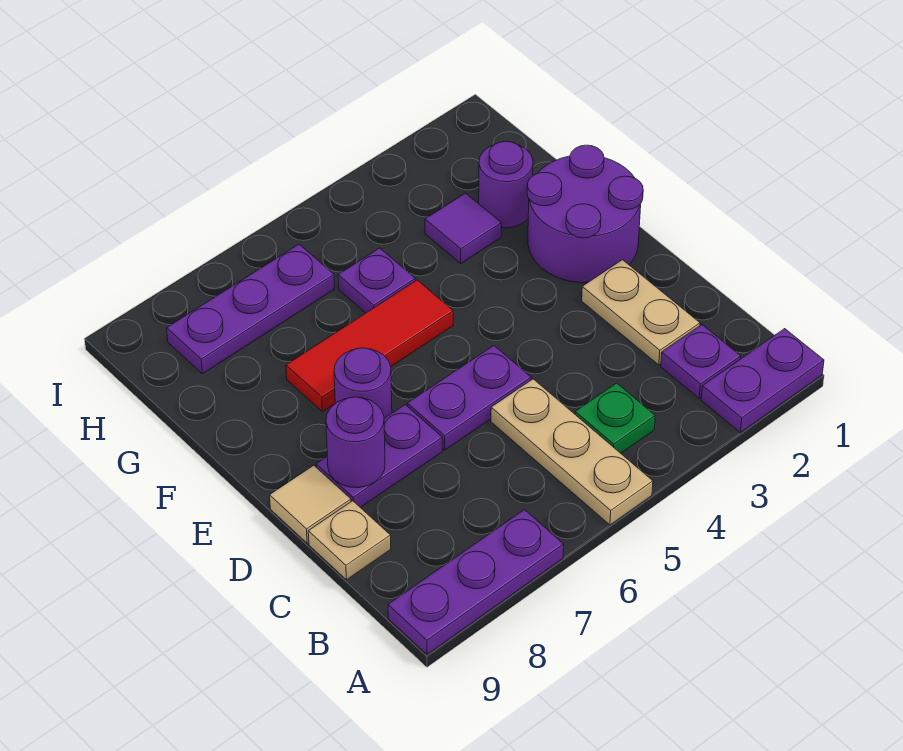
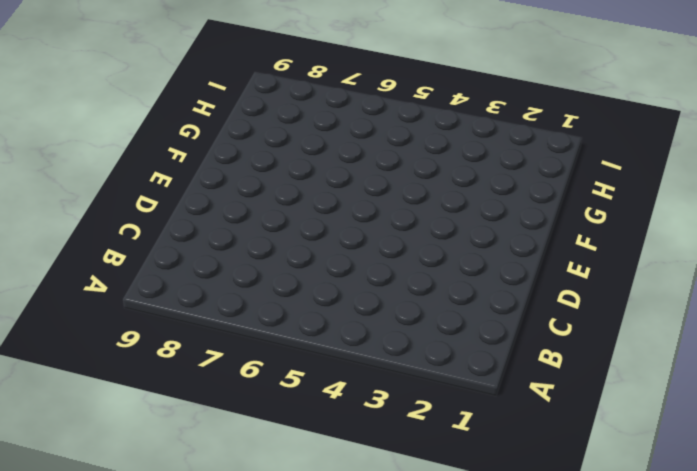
none -> purple plate A1:A2 level 1
none -> tan plate A5:C5 level 1
none -> purple plate A7:A9 level 1

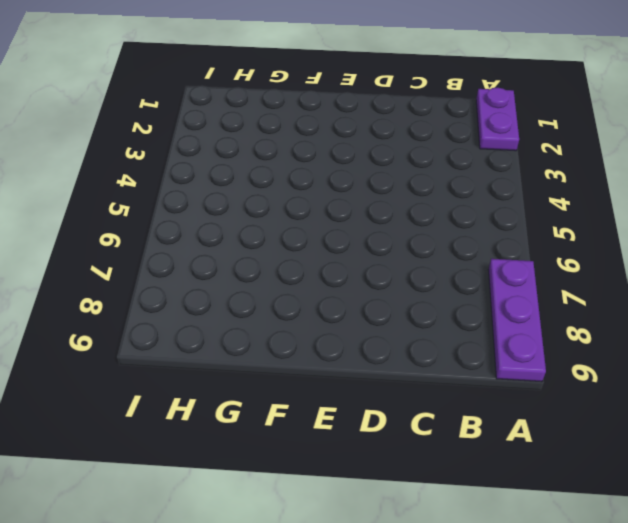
none -> tan plate A5:C5 level 1
none -> purple plate B2 level 1
none -> green plate B4 level 1

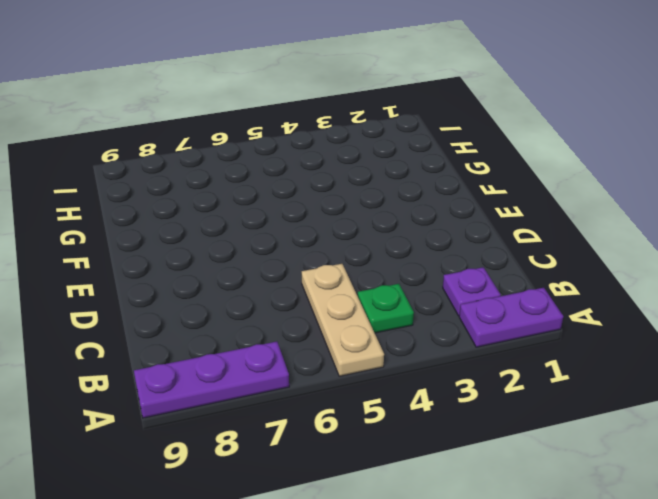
none -> tan plate C2:D2 level 1
none -> tan plate C9 level 1
none -> purple plate D5:D6 level 1

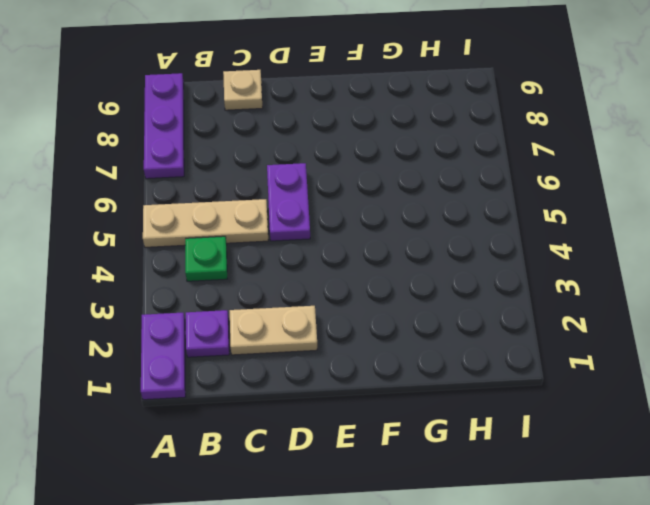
none -> purple plate D7:D8 level 1
none -> tan tile D9 level 1
none -> purple round brick E1:F2 level 1

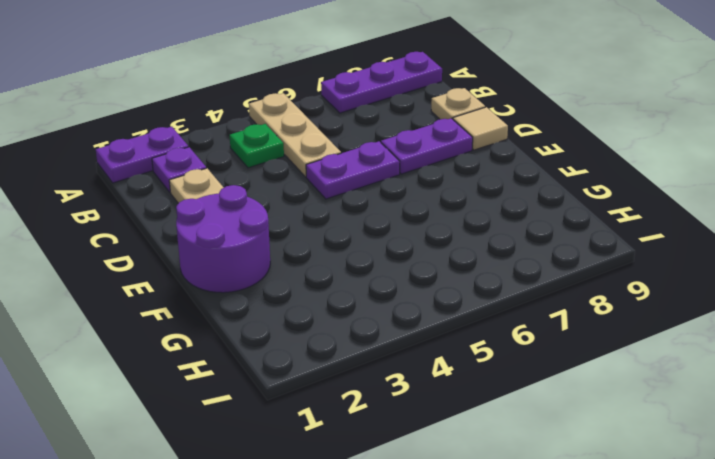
none -> purple round brick E7 level 1
none -> red tile F5:F7 level 1
none -> purple round brick G2 level 1

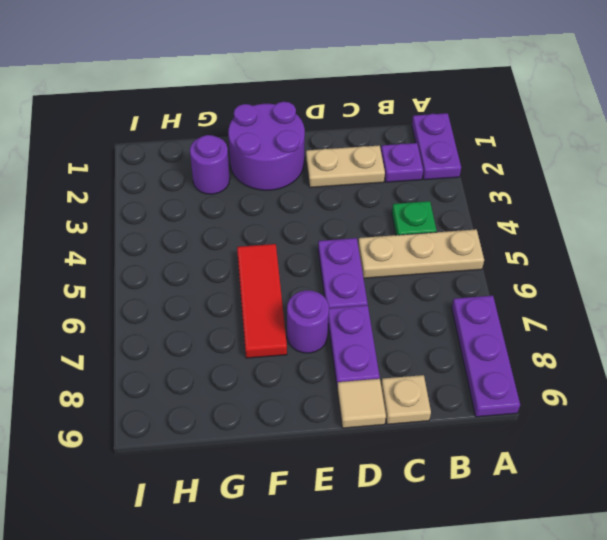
none -> purple tile G3 level 1
none -> purple plate G5 level 1
none -> purple plate H6:H8 level 1

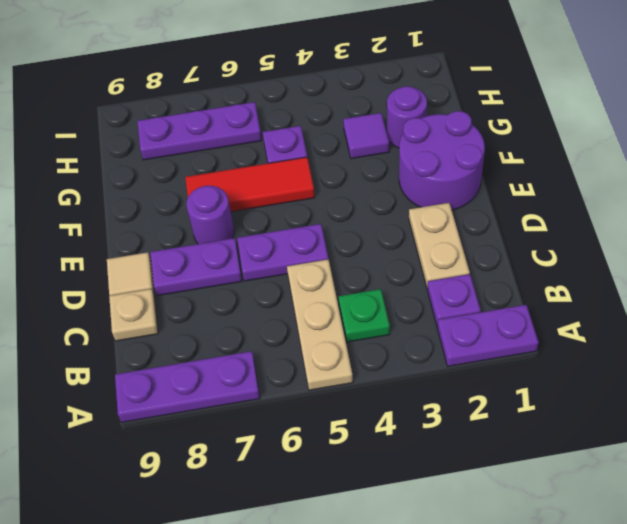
none -> purple round brick D8 level 2

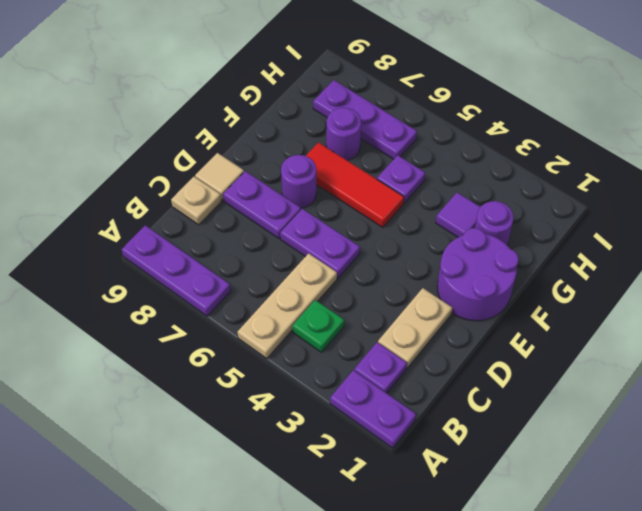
purple round brick G7 level 1 -> purple round brick D8 level 2

